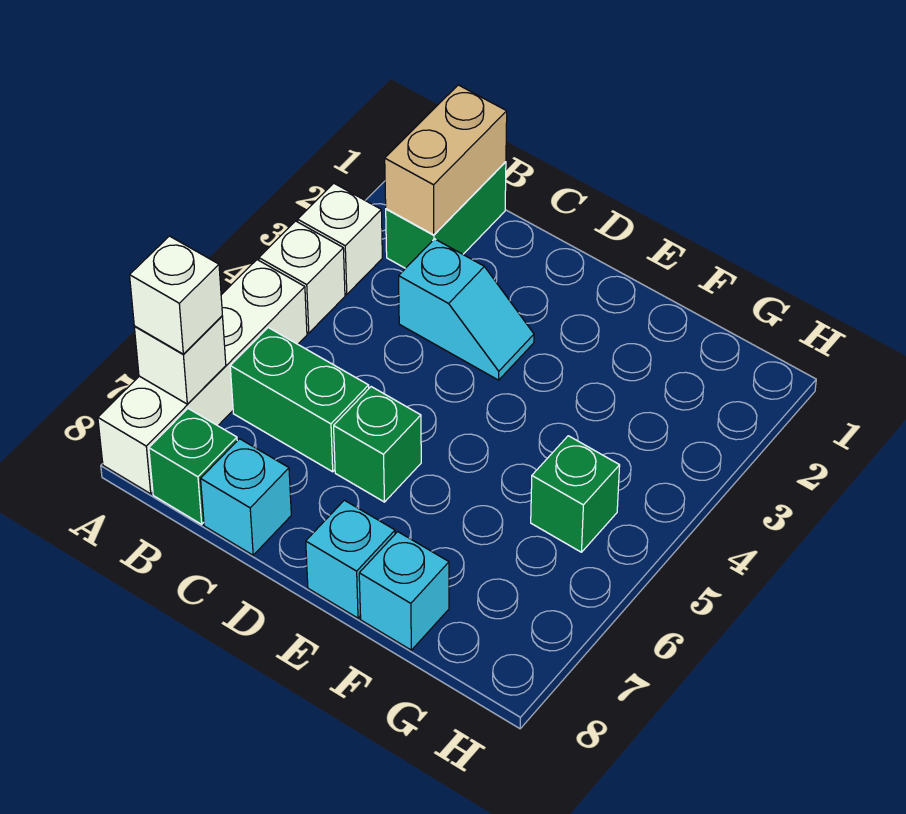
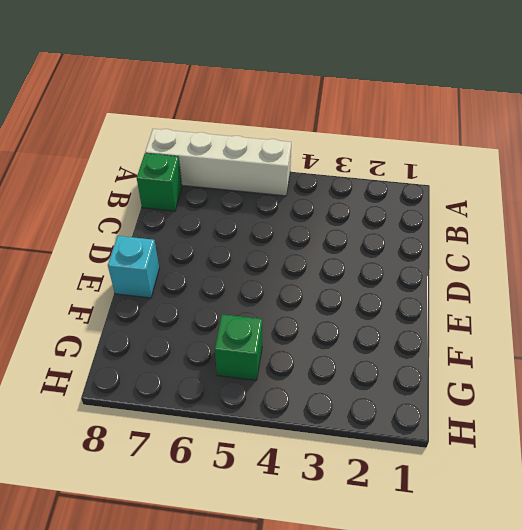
none -> white brick A3 level 1
none -> white brick A4 level 1
none -> green brick B1:B2 level 1

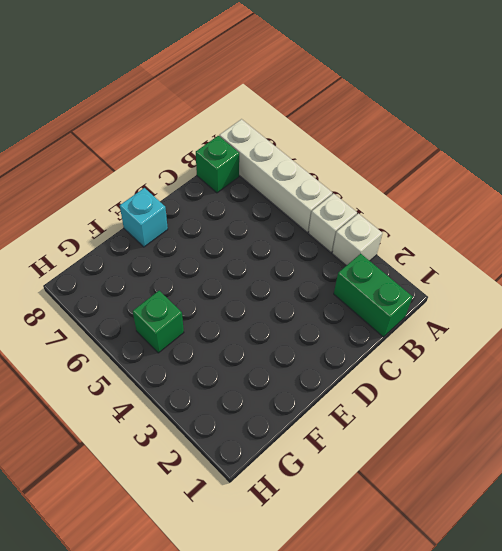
none -> green brick B6:C6 level 1
none -> cyan slope C3:D3 level 1 top C
none -> cyan brick C8 level 1

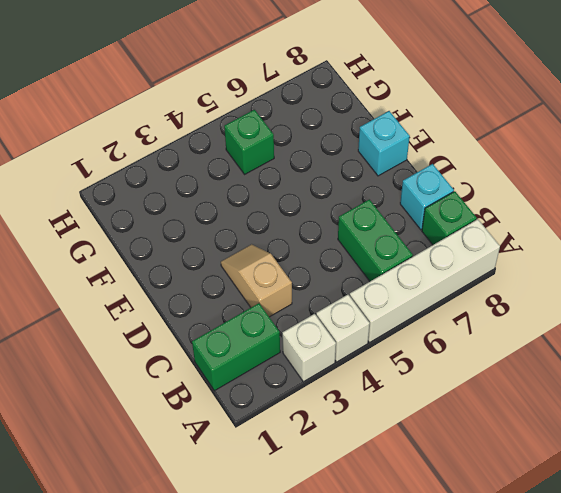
tan slope C3:D3 level 1 top C -> cyan slope C3:D3 level 1 top C
none -> green brick D6 level 1
none -> cyan brick F8 level 1
none -> white brick A7 level 2

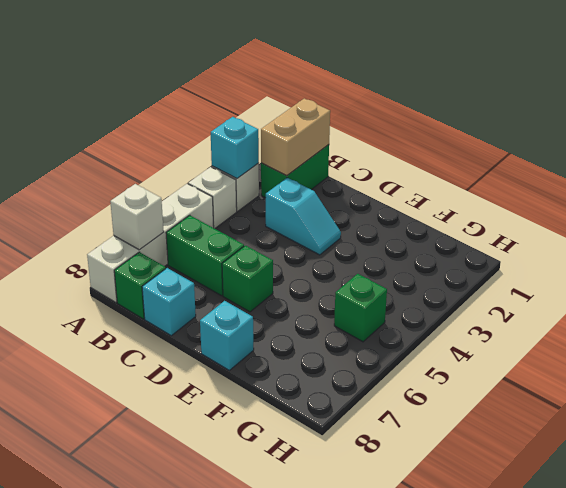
cyan brick A3 level 2 -> cyan brick F8 level 1
none -> white brick A7 level 3

